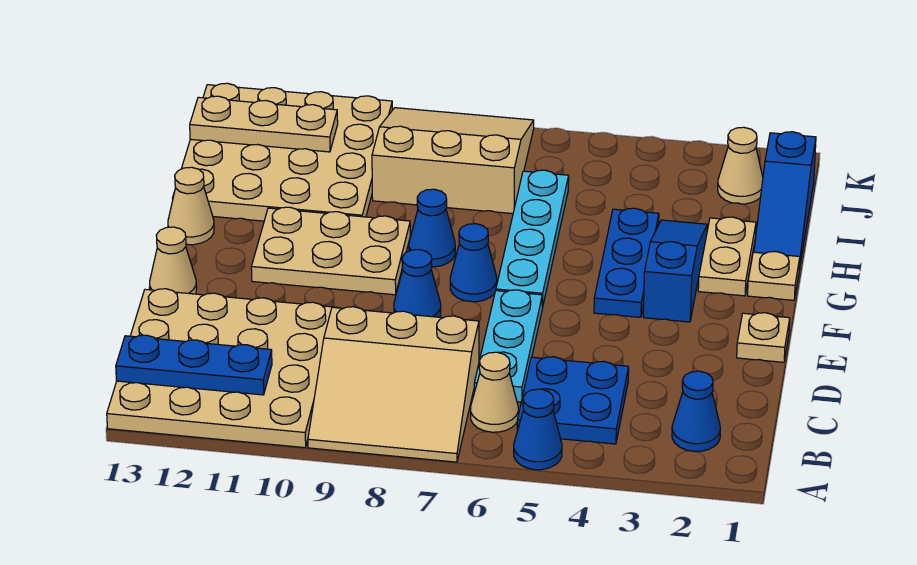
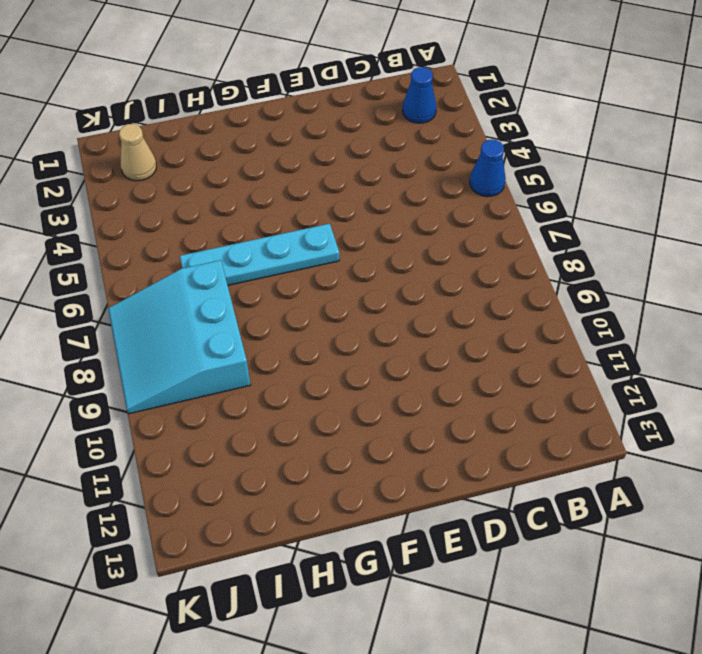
cyan slope I7:K9 level 1 top I -> tan slope I7:K9 level 1 top I
none -> tan slope A7:C9 level 1 top C
none -> tan plate A10:D13 level 1
none -> blue plate B4:C5 level 1

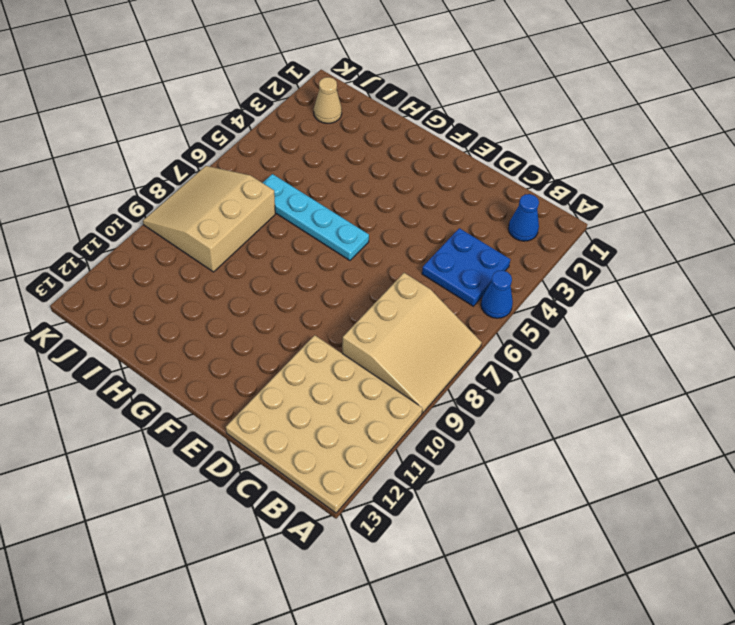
none -> tan cone B6 level 1
none -> cyan plate C6:E6 level 1
none -> tan plate E1 level 1

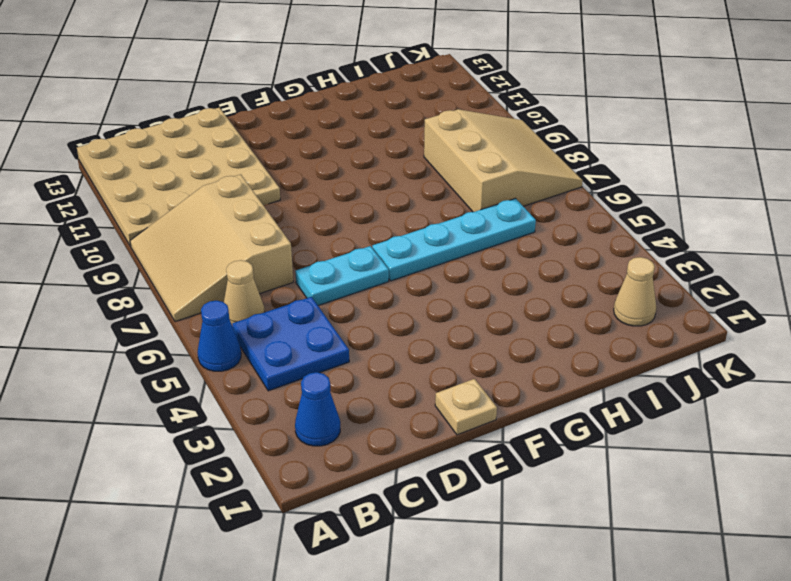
cyan plate D6:E6 level 1 -> cyan plate C6:E6 level 1
none -> blue cone E8 level 1
none -> tan cone E13 level 1
none -> blue slope F3:H3 level 1 top F

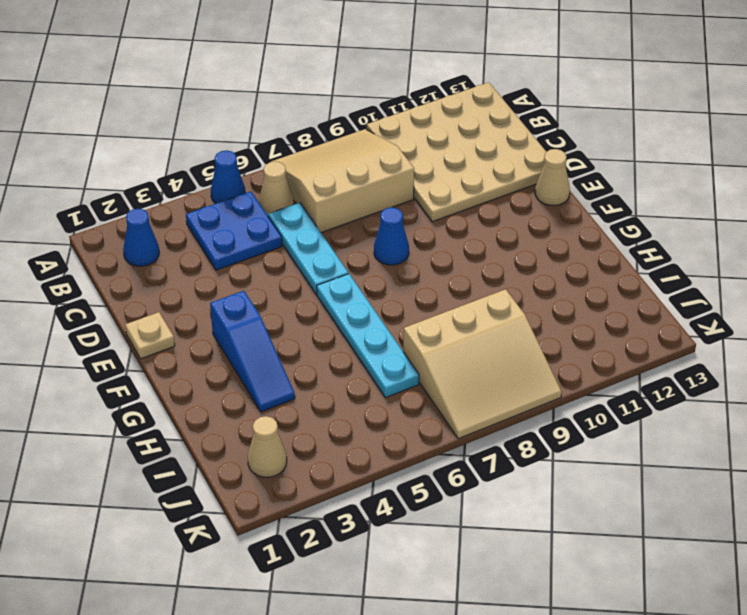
none -> blue plate F4:H4 level 1
none -> blue cone F7 level 1
none -> tan plate F9:G11 level 1

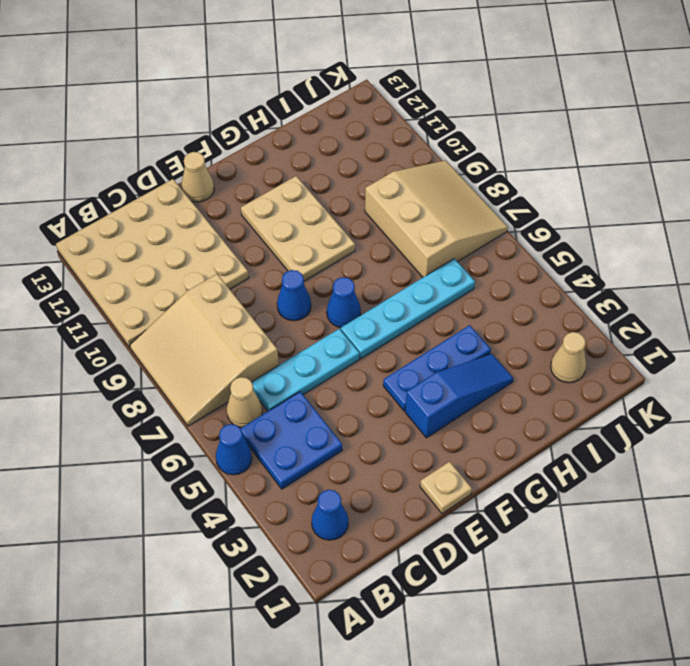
none -> tan plate G1 level 1
none -> tan plate G2:H2 level 1
none -> blue cone G8 level 1

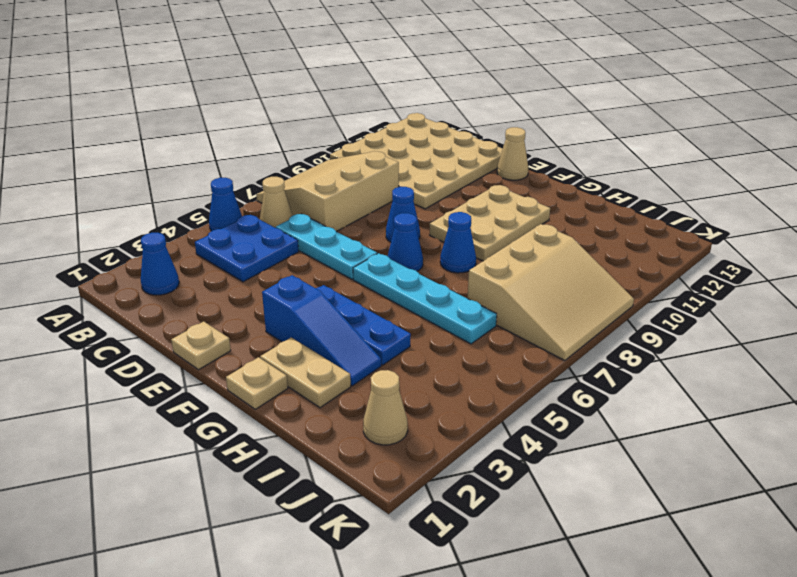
none -> tan cone G13 level 1
none -> blue slope H1:J1 level 1 top J
none -> tan plate H10:K13 level 1

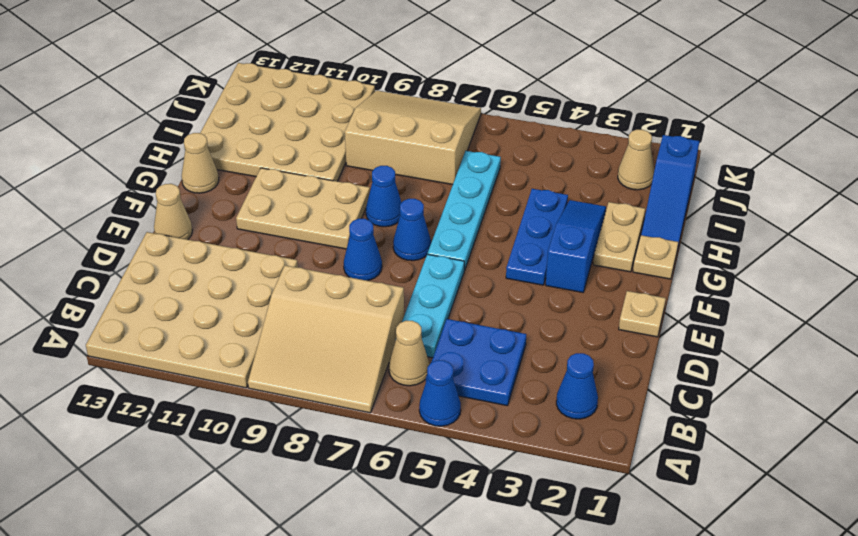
none -> blue plate B11:B13 level 2
none -> tan plate J11:J13 level 2

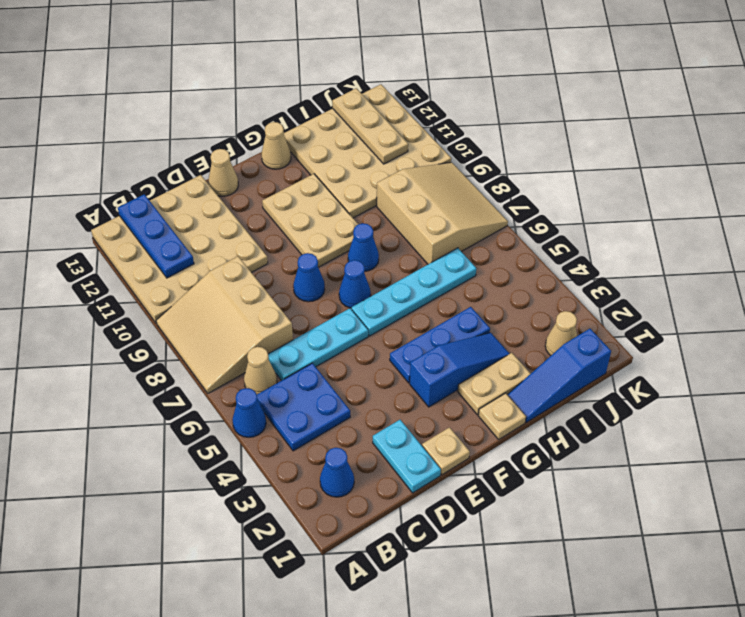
cyan plate D1:D2 level 1 -> none

